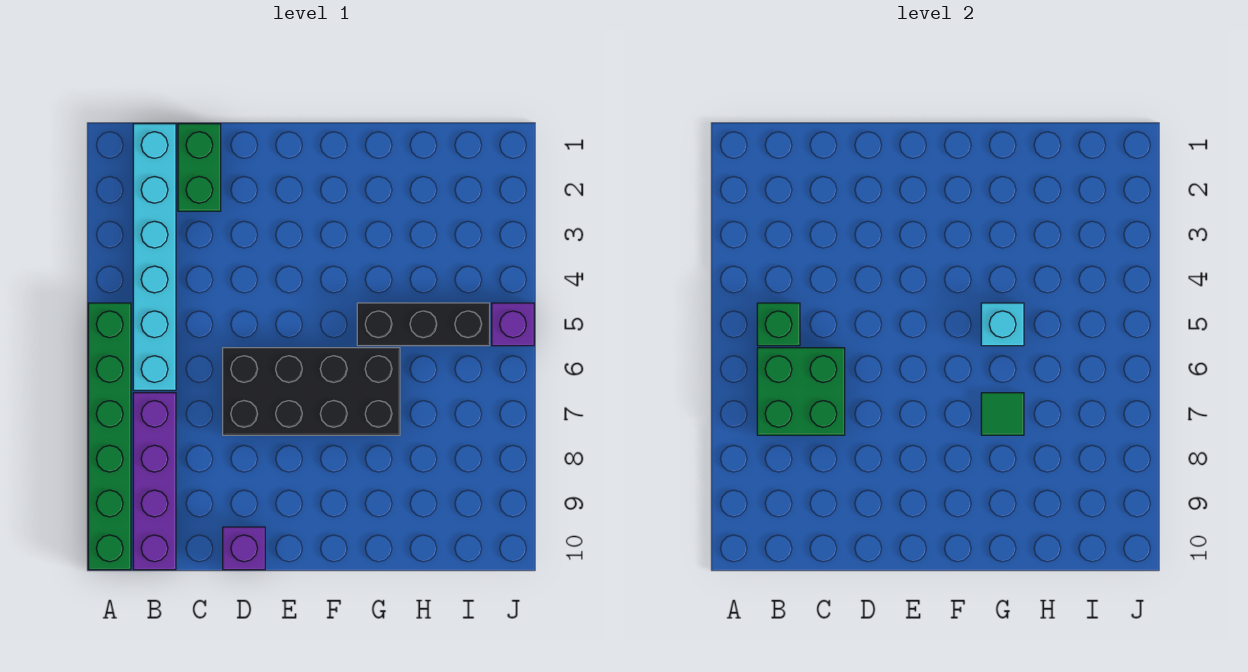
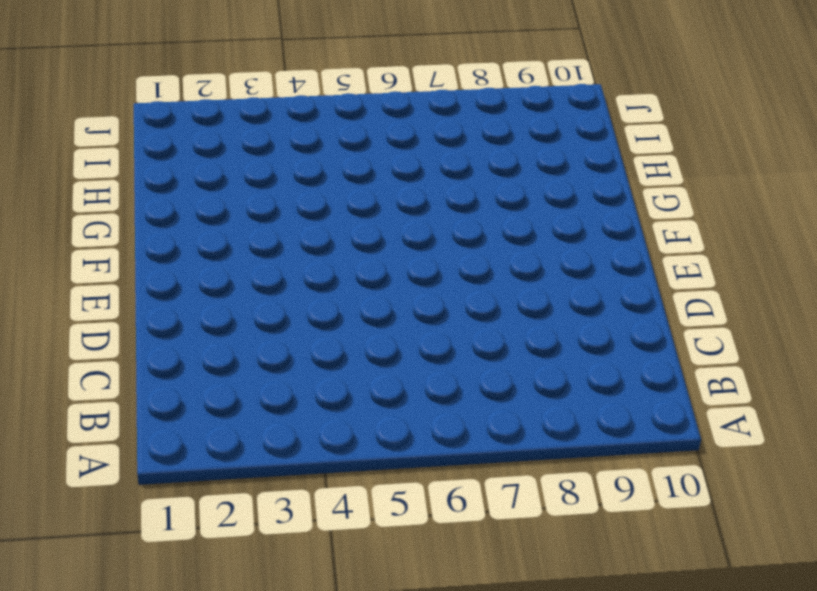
none -> green brick A5:A10 level 1
none -> cyan brick B1:B6 level 1
none -> purple brick B7:B10 level 1

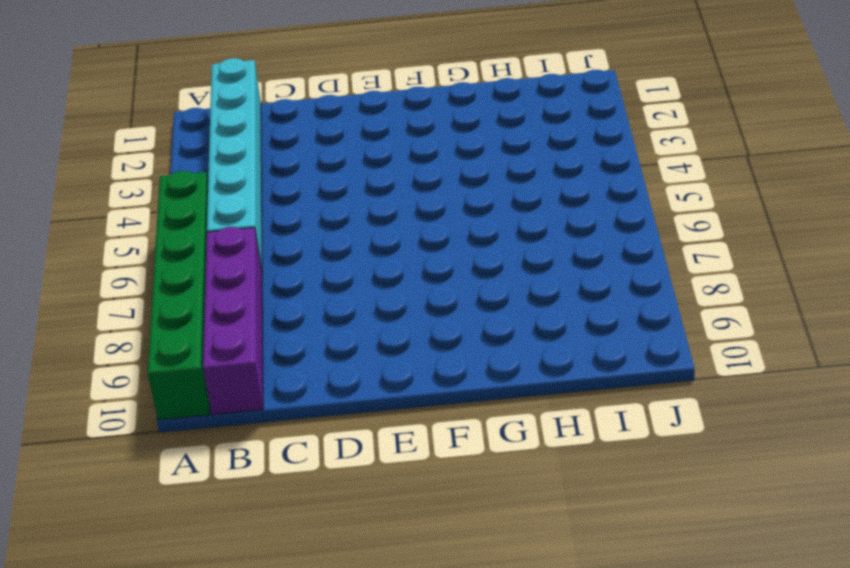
none -> green brick C1:C2 level 1
none -> black brick D6:G7 level 1
none -> purple brick D10 level 1

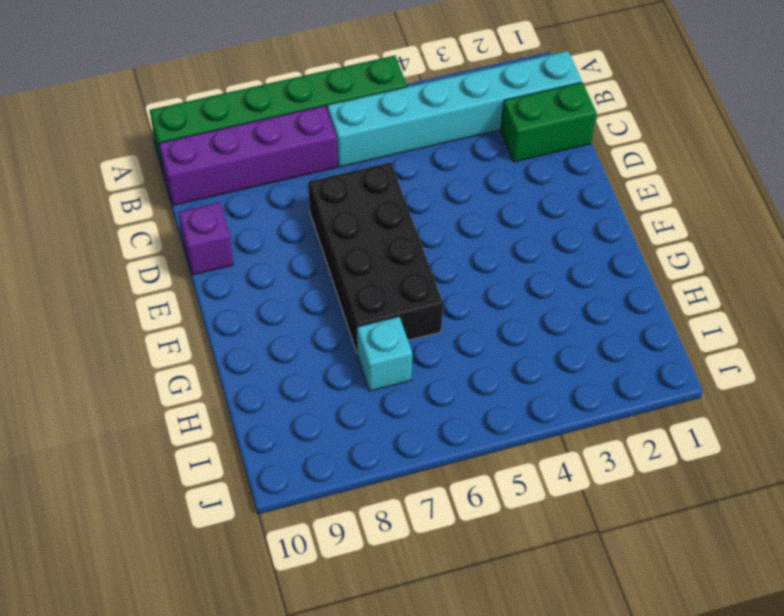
cyan brick H7 level 1 -> cyan brick G5 level 2
none -> black brick G5:I5 level 1
none -> purple brick J5 level 1
none -> green brick B5 level 2

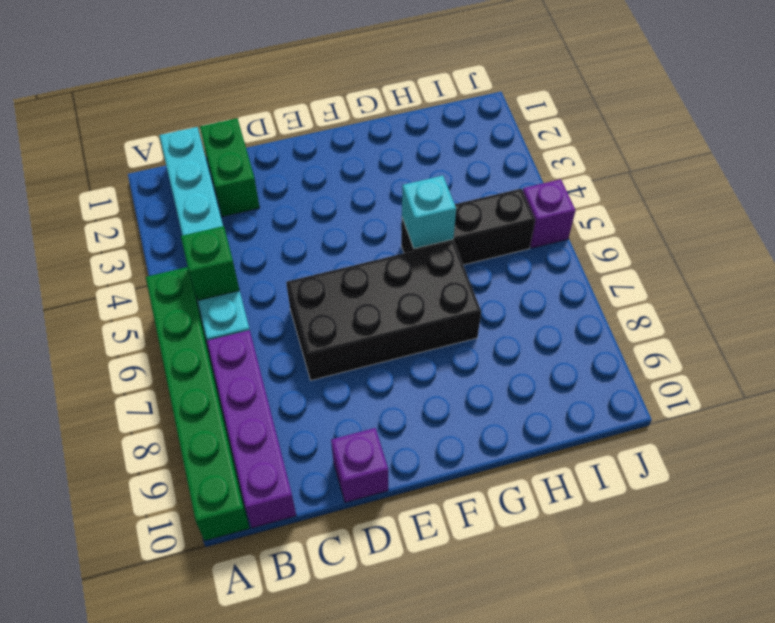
none -> green brick B6:C7 level 2
none -> green tile G7 level 2

